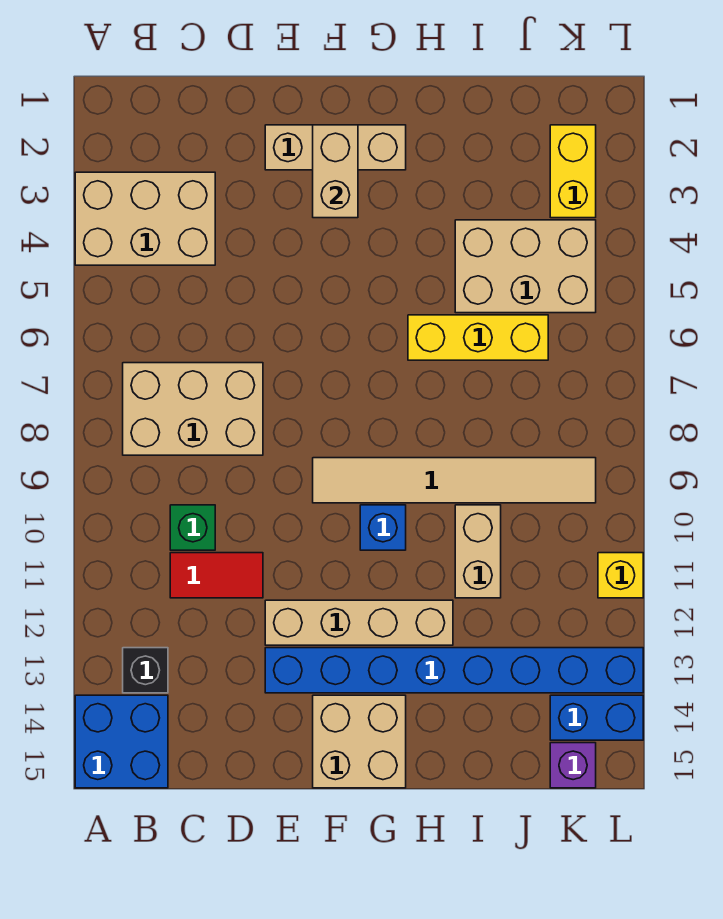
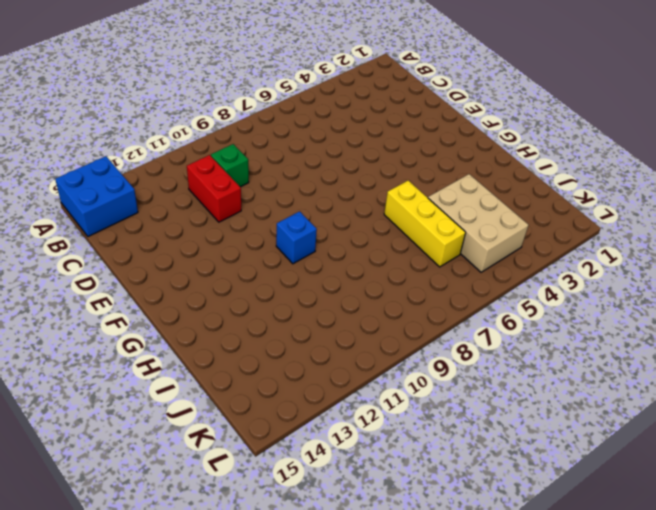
red brick C11:D11 level 1 -> red tile C11:D11 level 1
none -> tan brick A3:C4 level 1
none -> tan brick B7:D8 level 1
none -> black brick B13 level 1

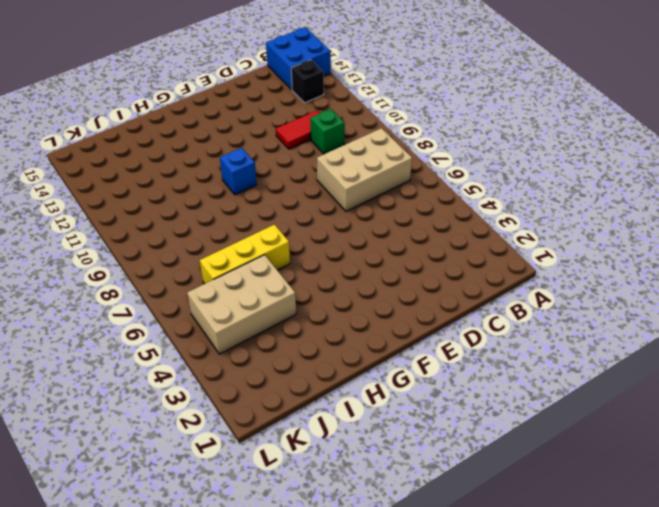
none -> tan brick A3:C4 level 1
none -> tan brick E2:G2 level 1
none -> tan brick E12:H12 level 1

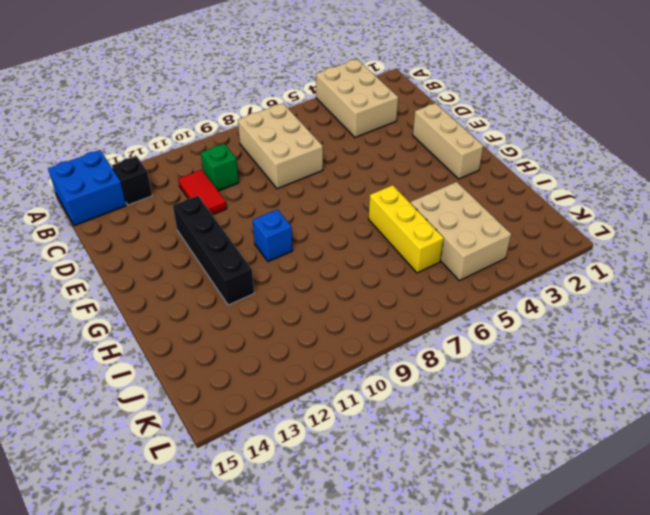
black brick E12:H12 level 1 -> tan brick E12:H12 level 1
none -> blue brick E13:L13 level 1
none -> tan tile F9:K9 level 1
none -> tan brick F14:G15 level 1

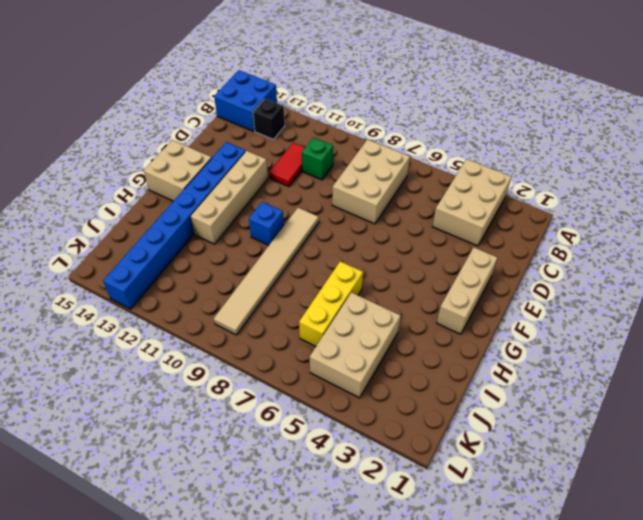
none -> tan brick I10:I11 level 1
none -> yellow brick K2:K3 level 1
none -> blue brick K14:L14 level 1

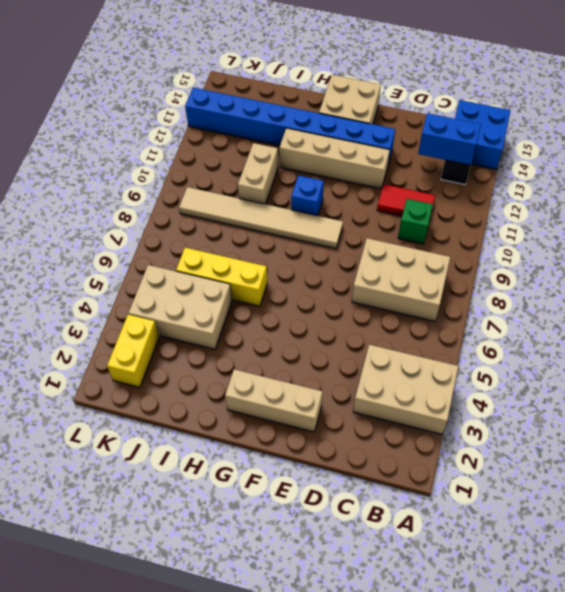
blue brick B13:C13 level 2 -> blue brick K14:L14 level 1
none -> purple brick K15 level 1
none -> yellow brick L11 level 1
none -> tan brick F2:F3 level 2

